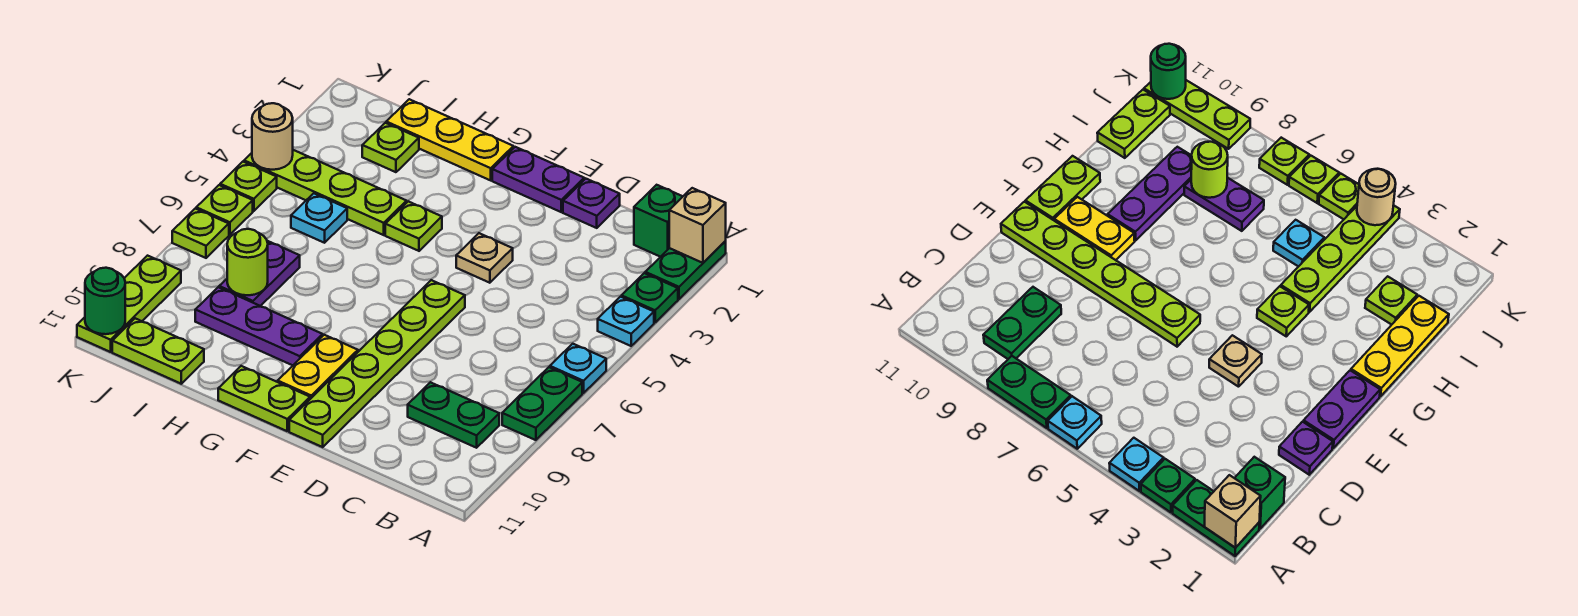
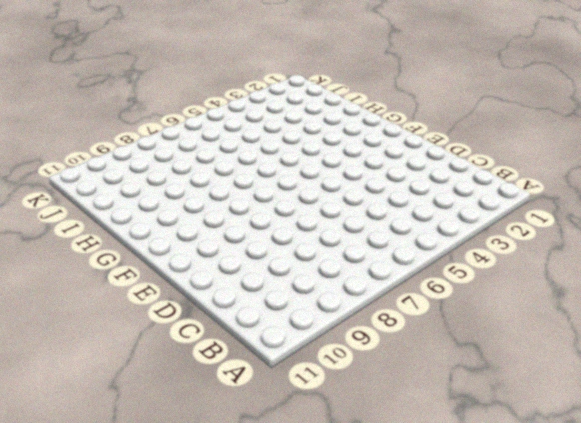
none -> green plate A1:A2 level 1
none -> green plate A3 level 1
none -> cyan plate A4 level 1

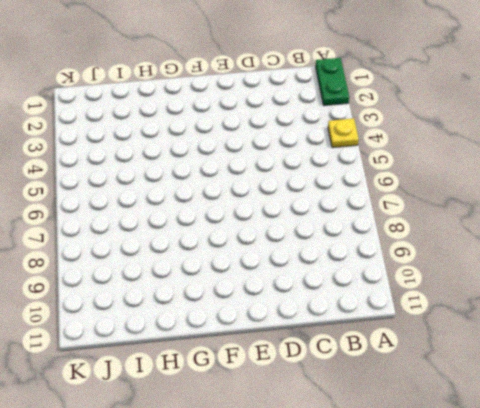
yellow plate A4 level 1 -> cyan plate A4 level 1
none -> green plate A3 level 1
none -> cyan plate A6 level 1
none -> green plate A7:A8 level 1

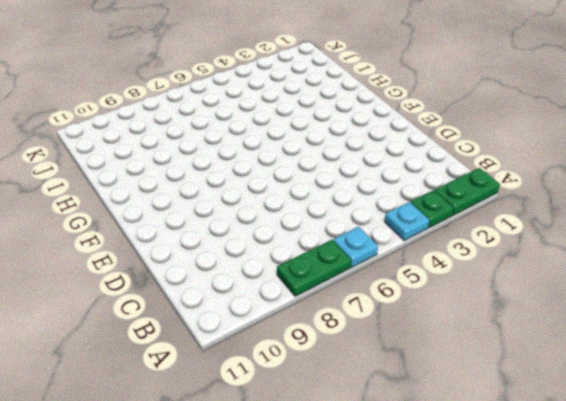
none -> green brick B1 level 1
none -> green plate B9:C9 level 1
none -> purple plate D1 level 1

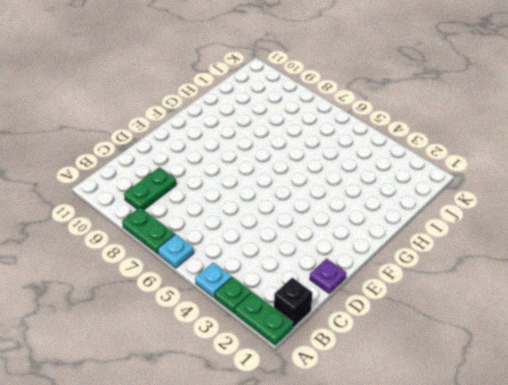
black brick B1 level 1 -> green brick B1 level 1
none -> purple plate E1:F1 level 1
none -> tan plate E4 level 1
none -> lime plate E6:E11 level 1

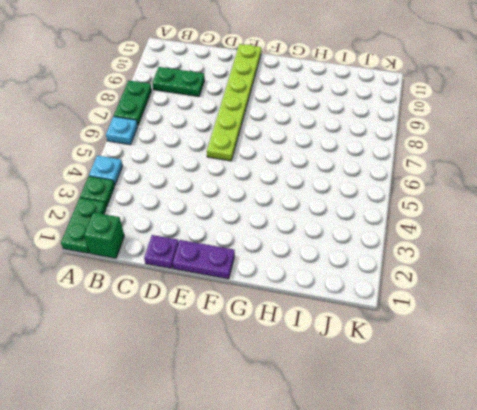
none -> tan plate E4 level 1
none -> yellow plate F9:F10 level 1
none -> lime plate F11:G11 level 1

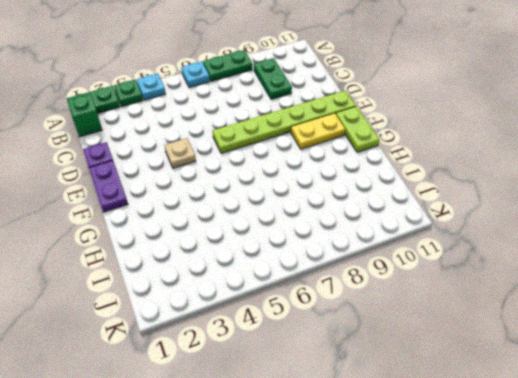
none -> yellow plate G1:I1 level 1
none -> lime plate G4 level 1
none -> purple plate G9:I9 level 1

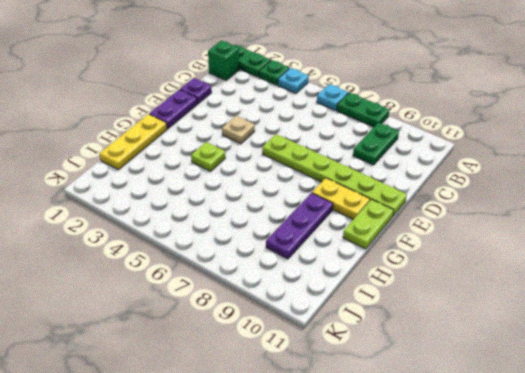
none -> lime plate H4:K4 level 1
none -> lime plate I2 level 1
none -> cyan plate I5 level 1

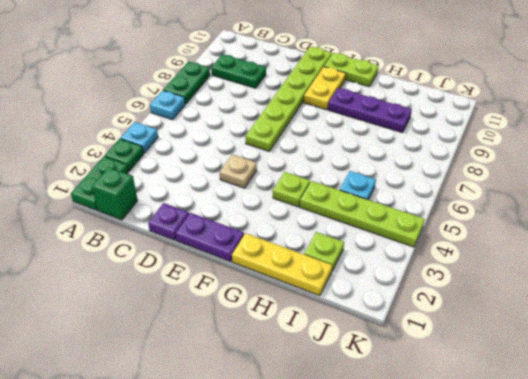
none -> purple plate I7:I8 level 1
none -> lime plate I11:J11 level 1
none -> lime plate K5 level 1

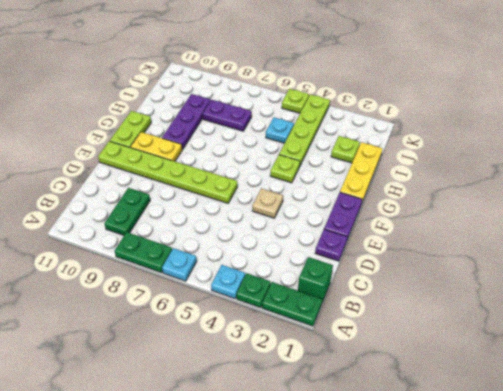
none -> lime plate I11:J11 level 1
none -> lime plate K6 level 1
none -> lime plate K7 level 1

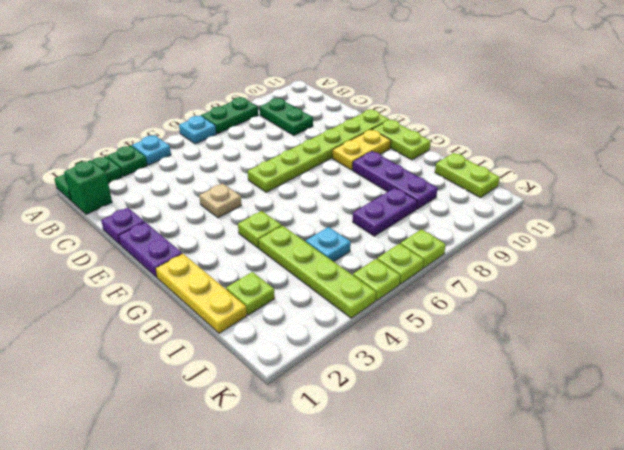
none -> lime plate K9:K11 level 1
none -> tan brick A1 level 2
none -> lime round brick I8 level 2

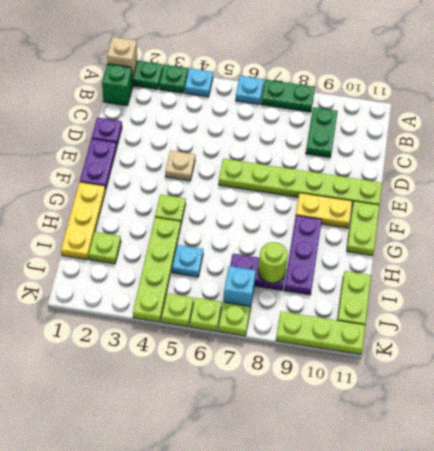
cyan brick J7 level 1 -> none
none -> tan round brick K4 level 2
none -> green round brick K11 level 2

